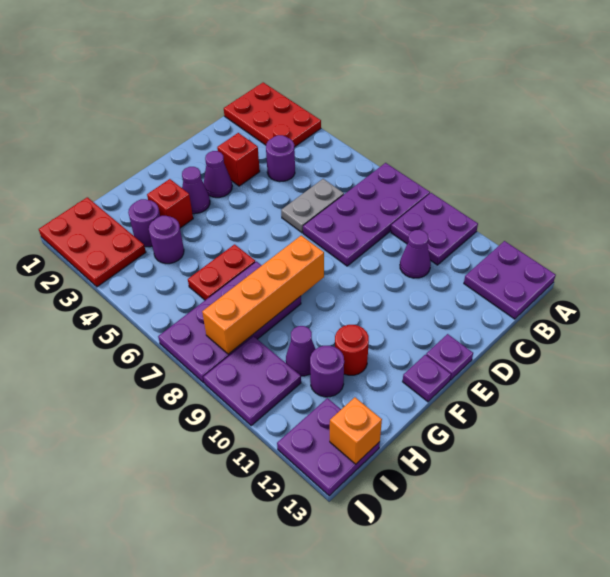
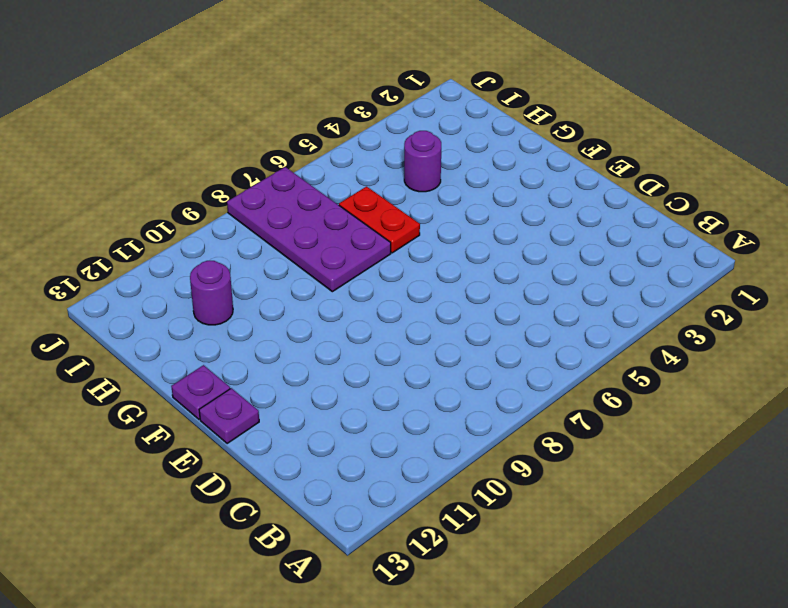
none -> red plate A1:B3 level 1
none -> purple plate A7:D8 level 1
none -> purple plate A9:B10 level 1

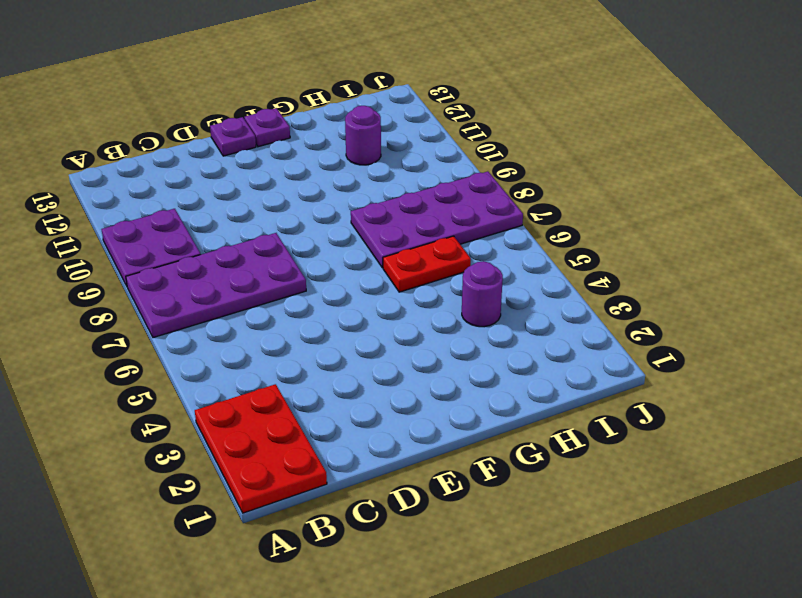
none -> purple plate A12:B13 level 1
none -> purple round brick C4 level 1
none -> grey plate C6:D6 level 1

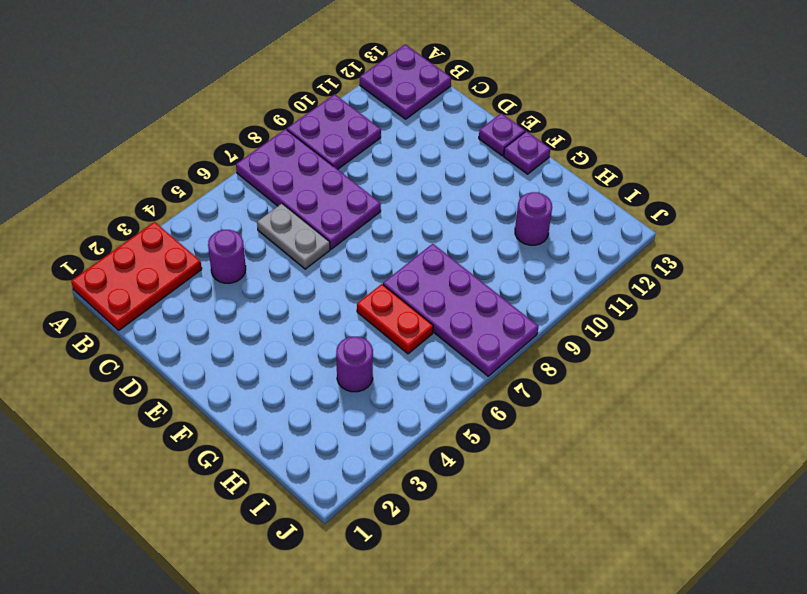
none -> purple cone C10 level 1
none -> red brick D3 level 1
none -> purple cone E3 level 1

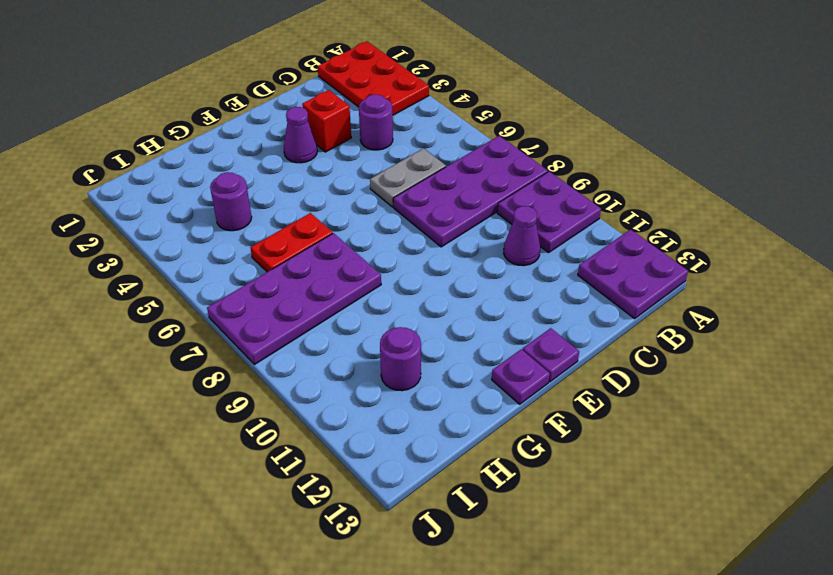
none -> purple cone F3 level 1
none -> red brick G3 level 1
none -> red round brick G11 level 1

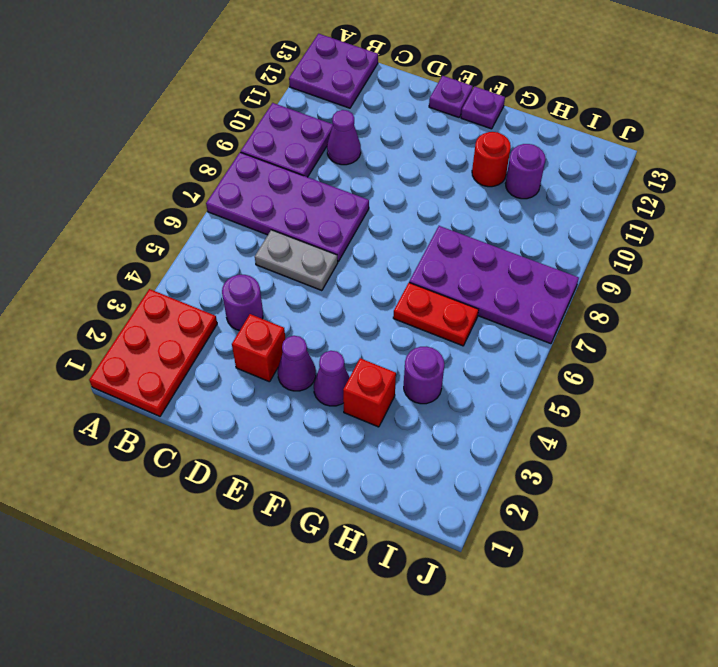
none -> purple round brick H3 level 1
none -> purple cone H10 level 1
none -> red plate I1:J3 level 1

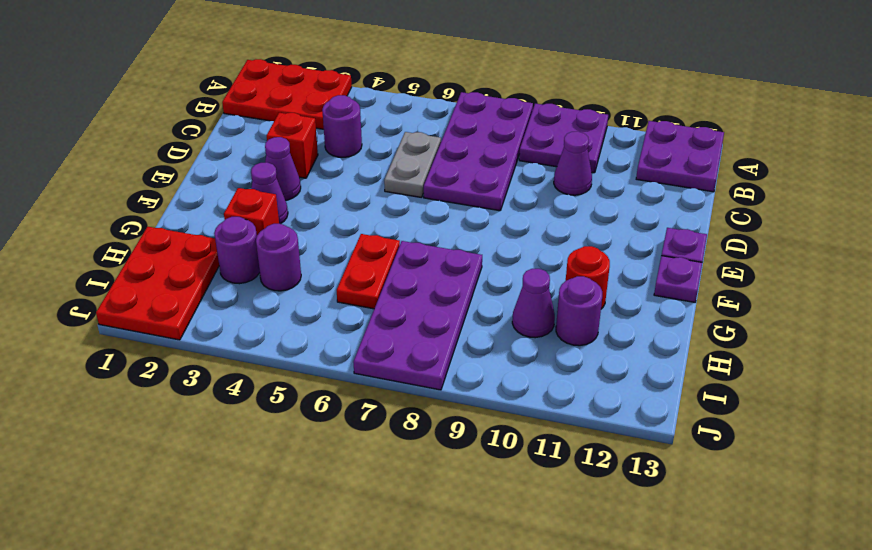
red plate H1:J2 level 1 -> red plate I1:J3 level 1
none -> purple plate I9:J10 level 1
none -> purple plate I12:J13 level 1
none -> orange brick F8:I8 level 2

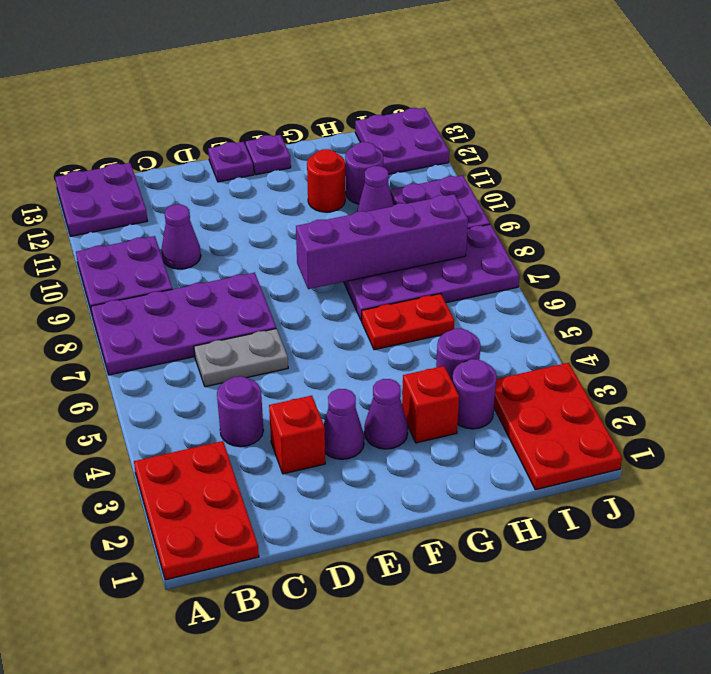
purple brick F8:I8 level 2 -> orange brick F8:I8 level 2
none -> orange brick I13 level 2

